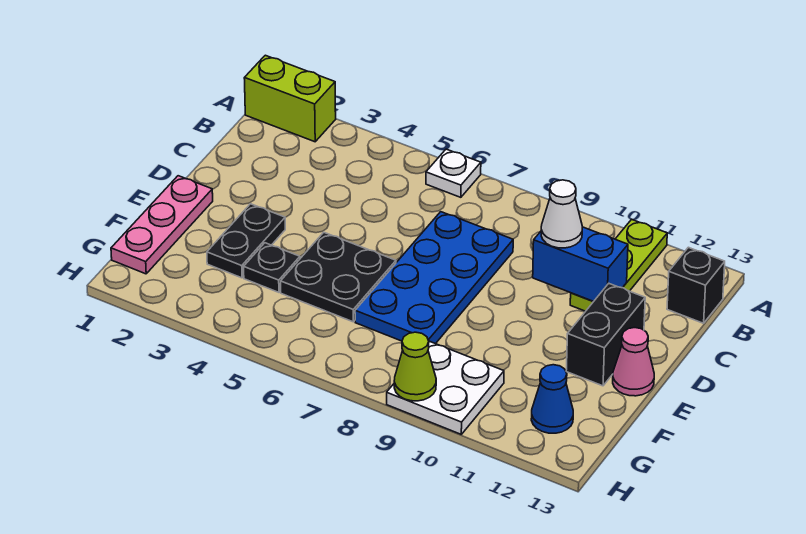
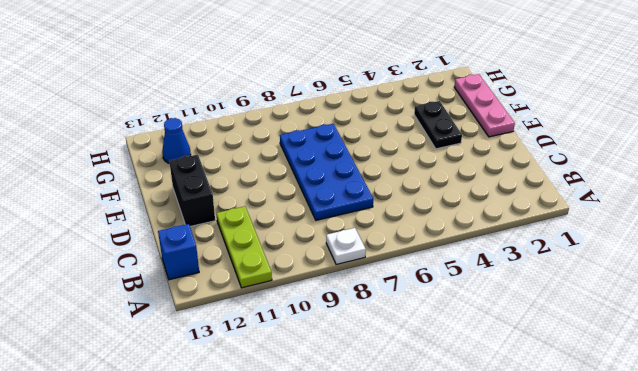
white plate A8 level 1 -> white plate A6 level 1
blue brick B13 level 1 -> black brick B13 level 1
none -> lime brick A1:A2 level 1
none -> black plate E5:F6 level 1
none -> pink cone E13 level 1

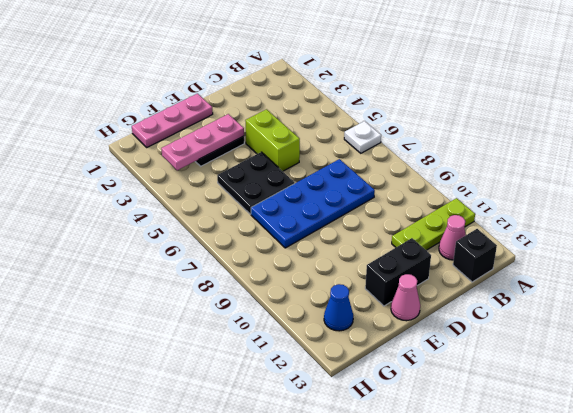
pink cone B12 level 1 -> none
lime brick D4:D5 level 1 -> lime brick A1:A2 level 1
pink plate E3:G3 level 2 -> none
none -> black plate F4 level 1
none -> white plate G9:H10 level 1
none -> blue brick C10:C11 level 2

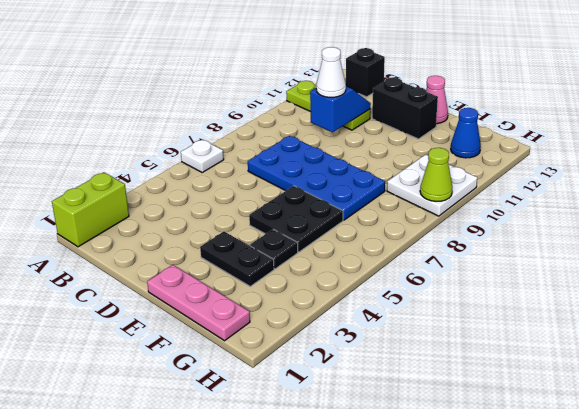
blue slope C10:C11 level 2 top 10 -> blue brick C10:C11 level 2

